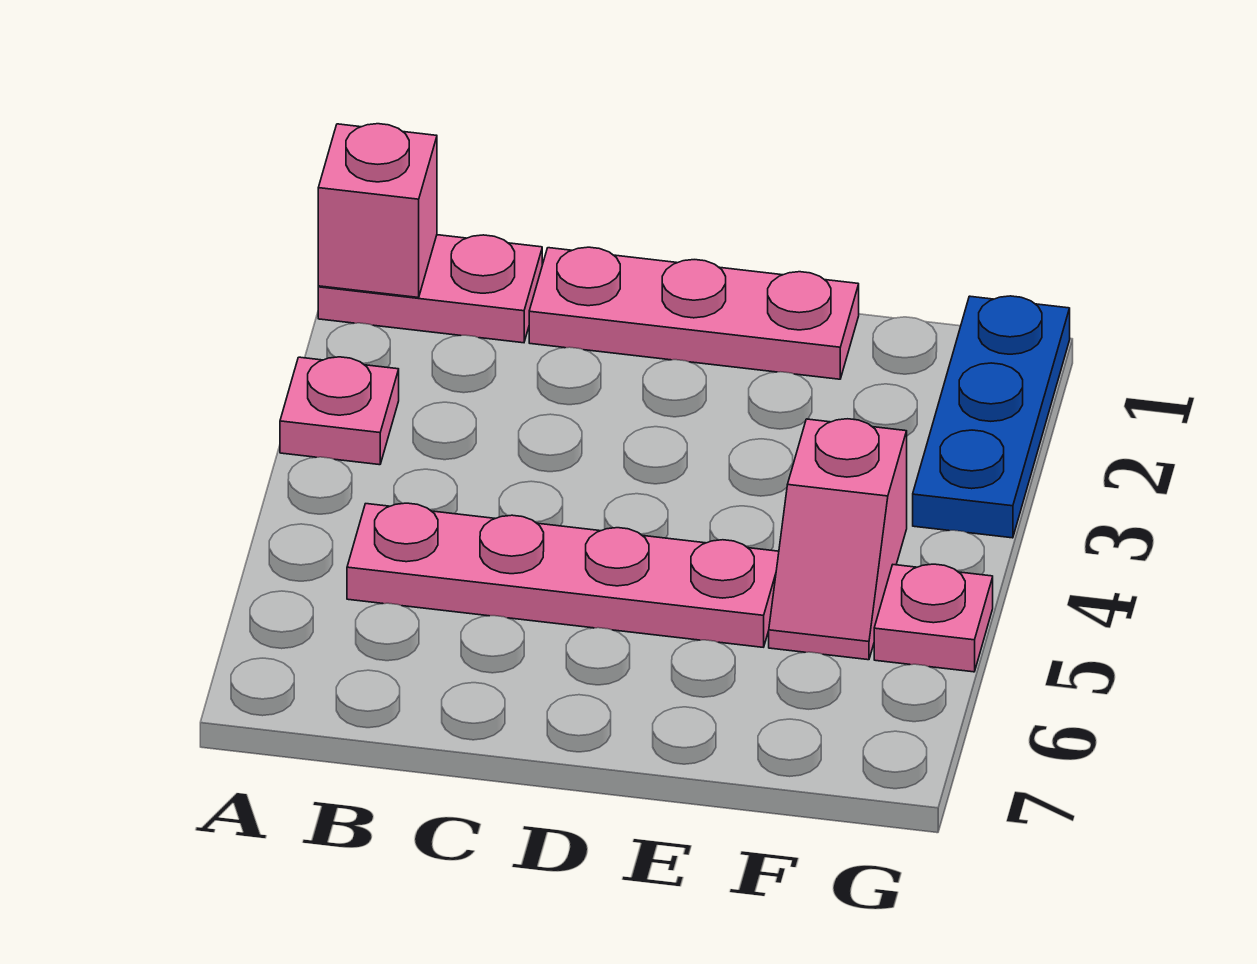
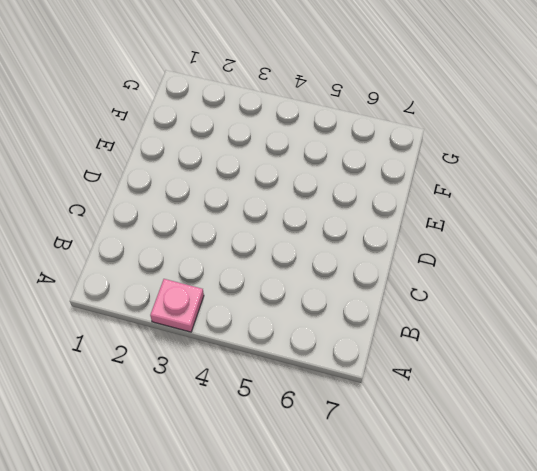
none -> pink plate A1:B1 level 1
none -> pink plate B5:E5 level 1

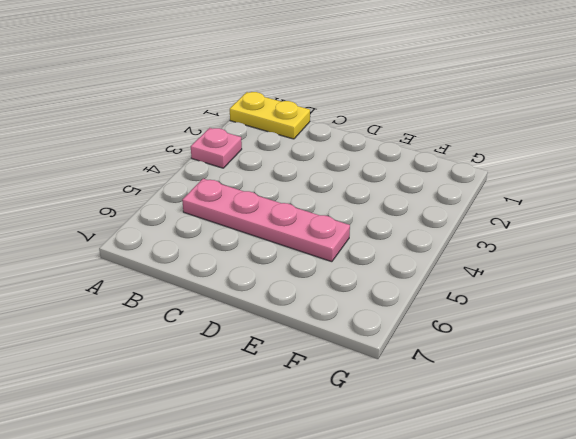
yellow plate A1:B1 level 1 -> pink plate A1:B1 level 1
none -> pink plate C1:E1 level 1
none -> pink slope F4:F5 level 1 top 4

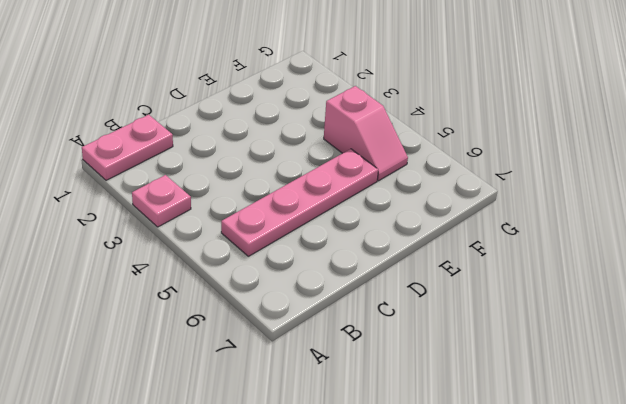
none -> pink plate C1:E1 level 1
none -> blue plate G1:G3 level 1

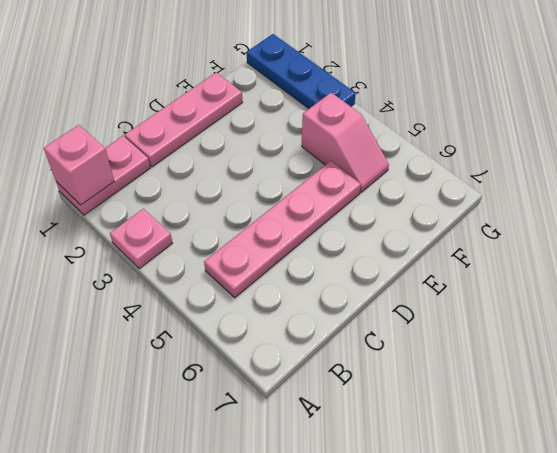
none -> pink plate G5 level 1

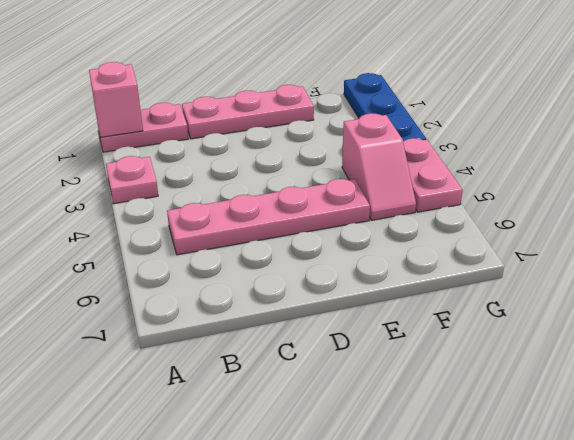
pink plate G4:G5 level 1 -> pink plate G5 level 1

